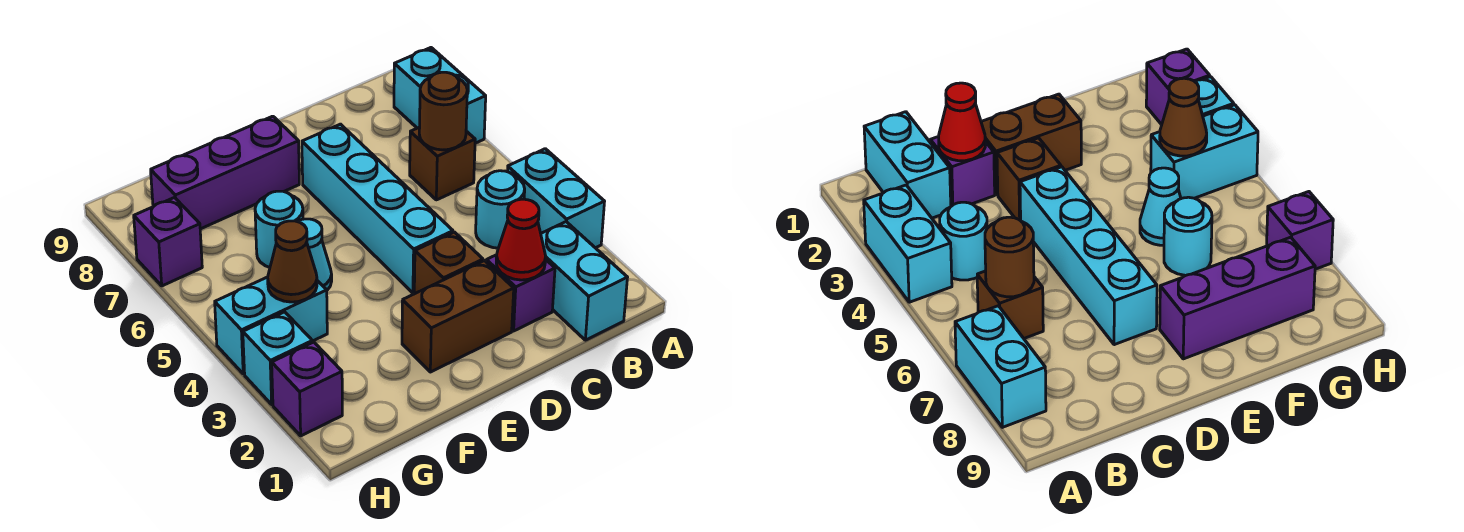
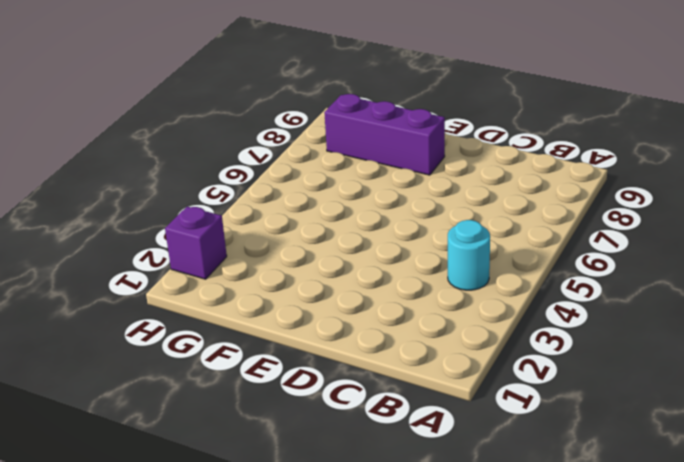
none -> cyan brick A3:A4 level 1
none -> cyan brick A7:A8 level 1
none -> cyan brick B1:B2 level 1

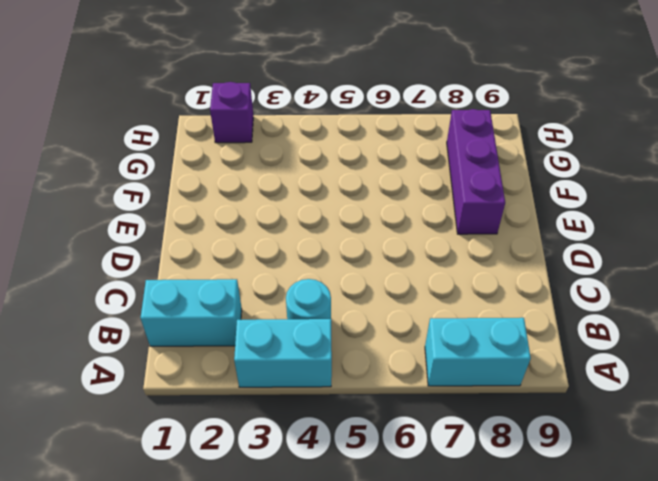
none -> brown brick B6 level 1
none -> purple brick C2 level 1
none -> brown brick D2:E2 level 1

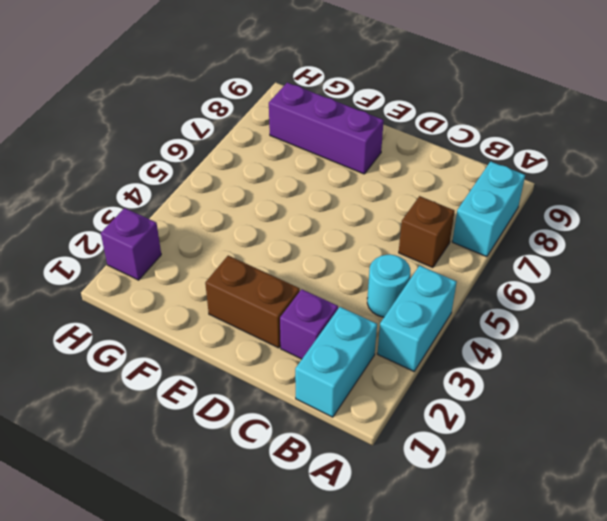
none -> brown brick D3 level 1
none -> cyan brick D4:D7 level 1
none -> cyan cone F5 level 1

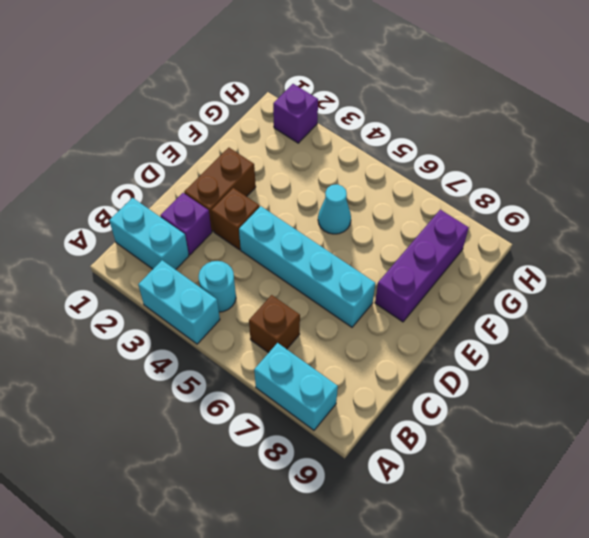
none -> cyan round brick F6 level 1
none -> cyan brick G4:H4 level 1
none -> cyan brick H3 level 1

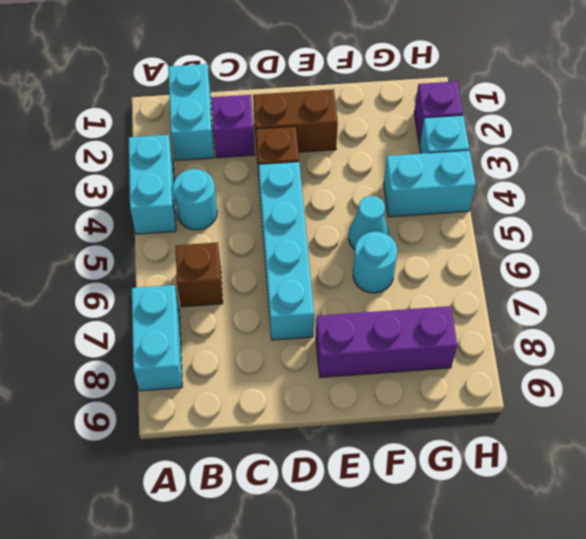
none -> purple brick H7 level 1
none -> brown round brick B6 level 2
none -> red cone C2 level 2

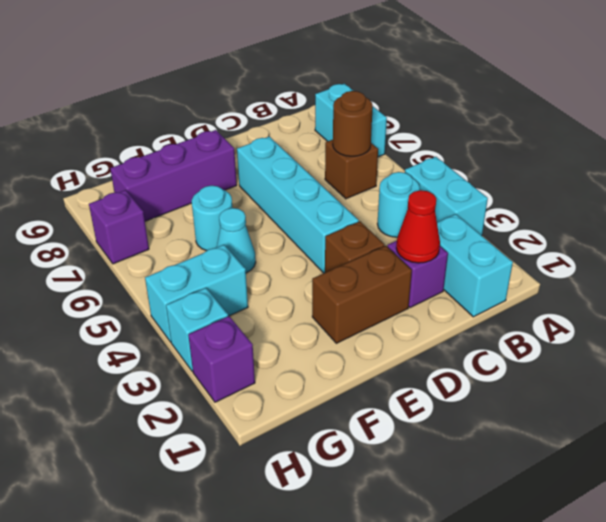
none -> brown cone G4 level 2

